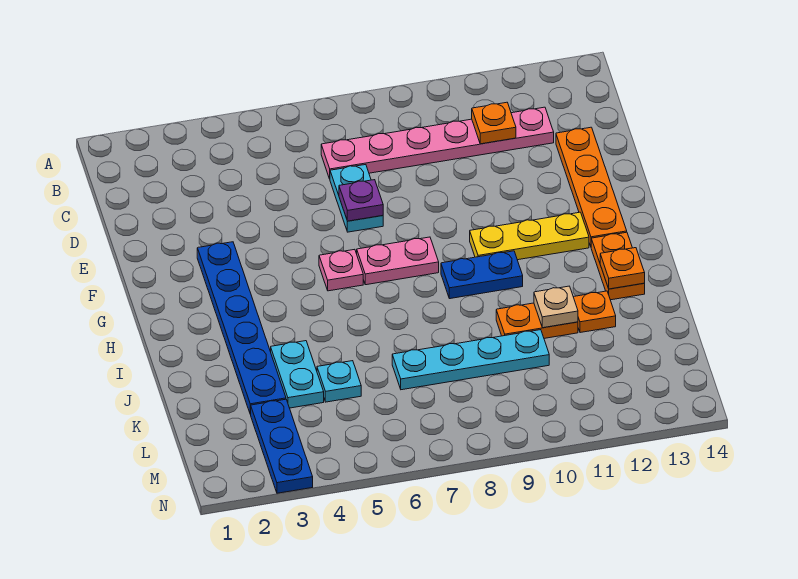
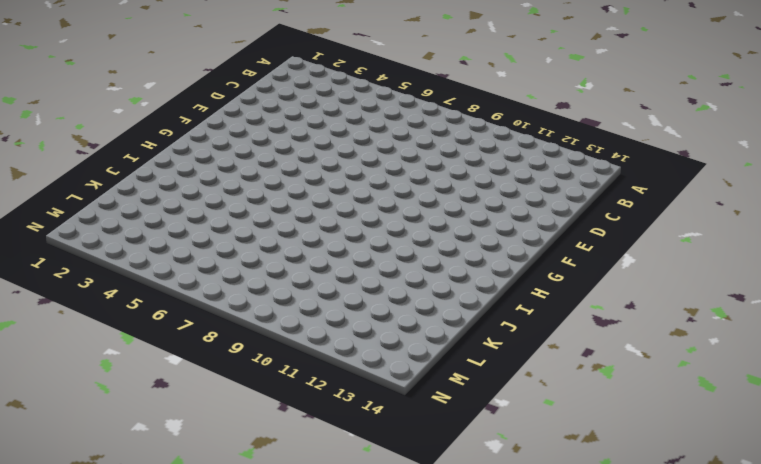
none -> pink plate C7:C12 level 1
none -> cyan plate D7:E7 level 1
none -> orange plate D13:G13 level 1

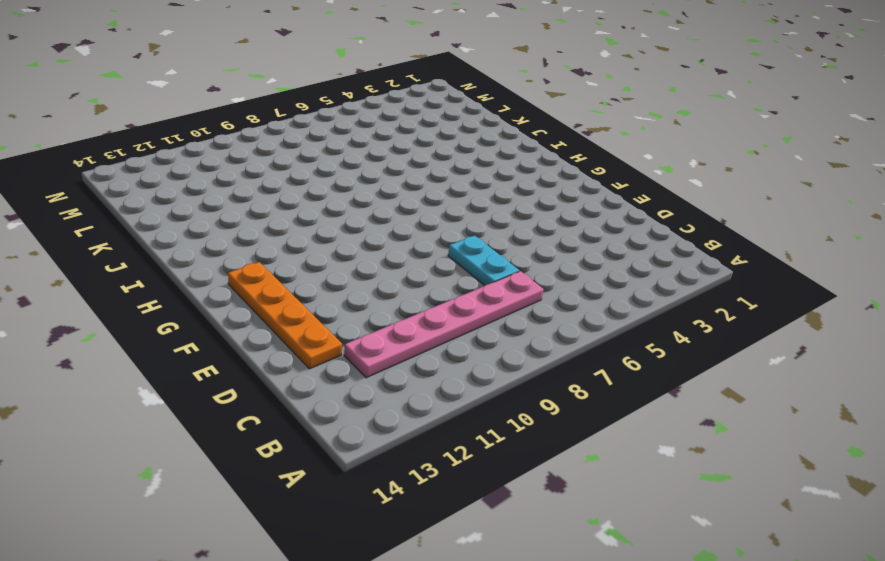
none -> blue plate F3:K3 level 1
none -> pink plate G6 level 1
none -> pink plate G7:G8 level 1

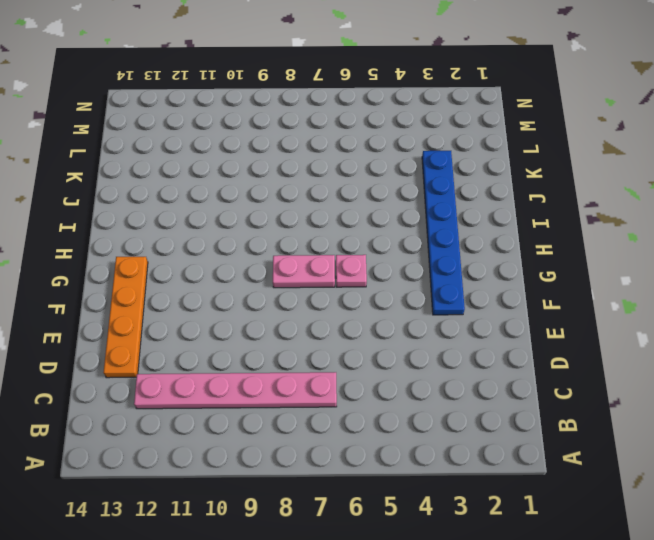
none -> cyan plate D7:E7 level 1
none -> yellow plate G10:G12 level 1
none -> blue plate H9:H10 level 1

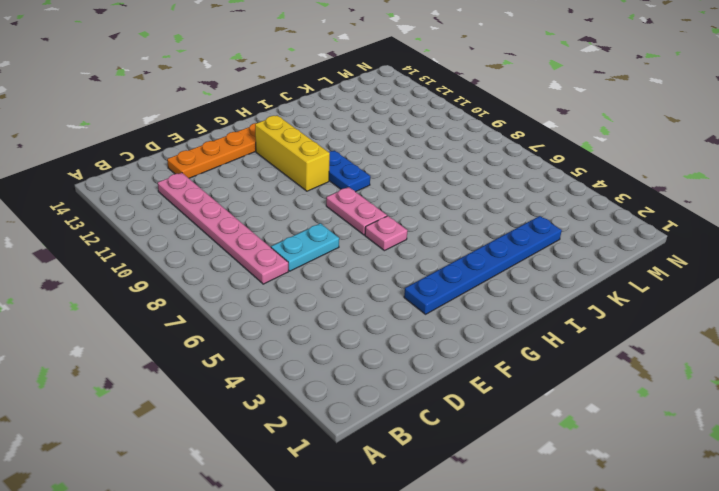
yellow brick G10:G12 level 1 -> yellow plate G10:G12 level 1
none -> orange plate H13:I13 level 1
none -> cyan plate J4:K4 level 1
none -> orange plate J10:J11 level 1

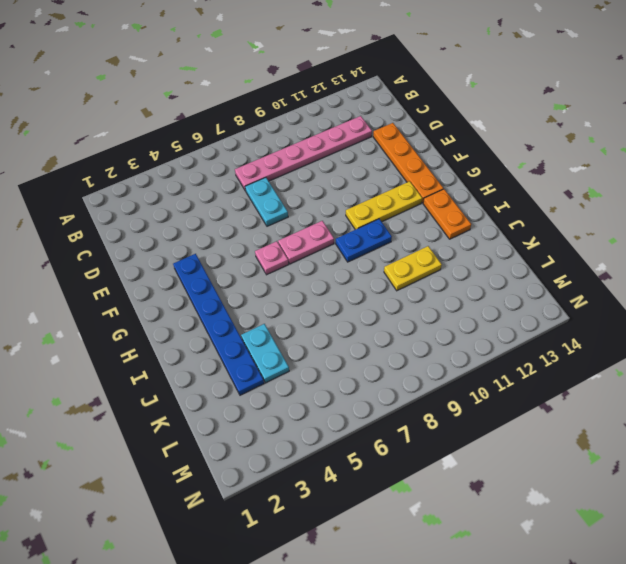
yellow plate J10:J11 level 1 -> orange plate J10:J11 level 1
none -> orange plate J12 level 1
none -> cyan plate K5 level 1
none -> cyan plate K7:K10 level 1

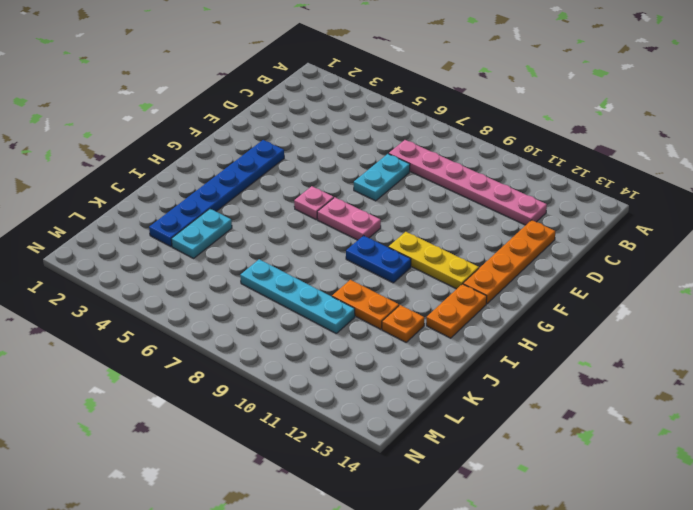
none -> cyan plate K5 level 1
none -> blue plate L3:N3 level 1
none -> orange plate C11 level 2

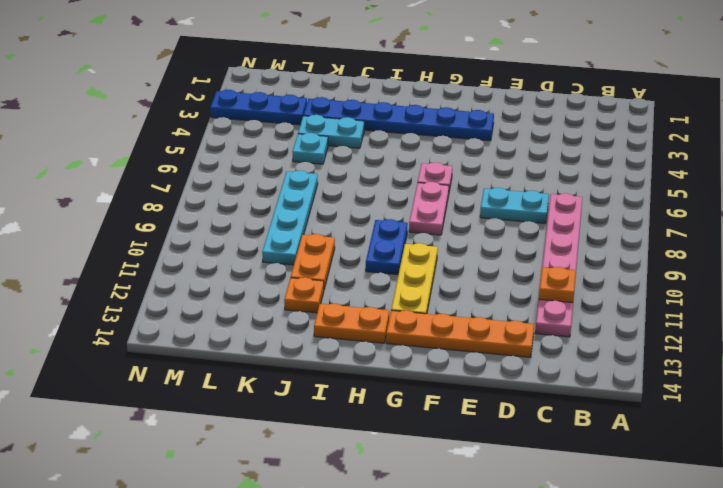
none -> purple plate E7 level 2
none -> orange plate I13 level 2
none -> tan plate J11 level 2

